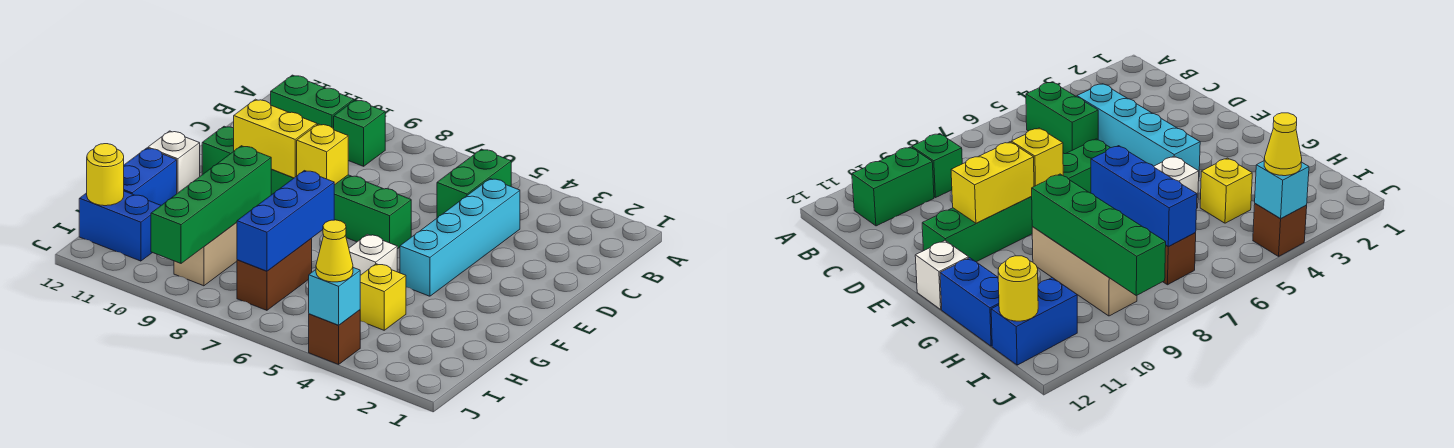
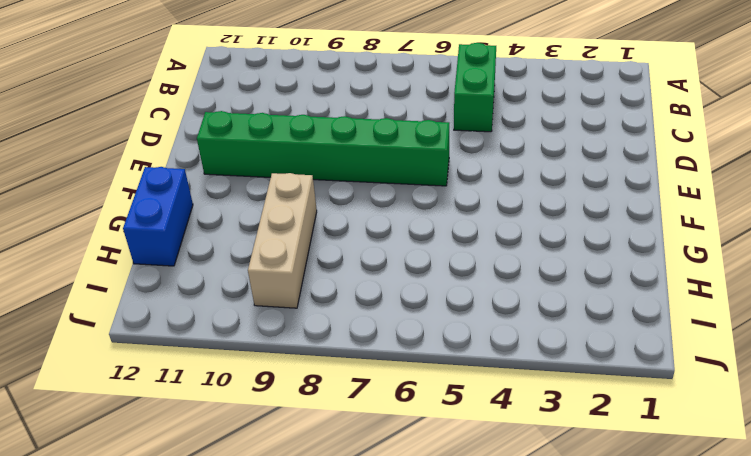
none -> green brick B9 level 1
none -> green brick B10:B11 level 1
none -> cyan brick C4:F4 level 1

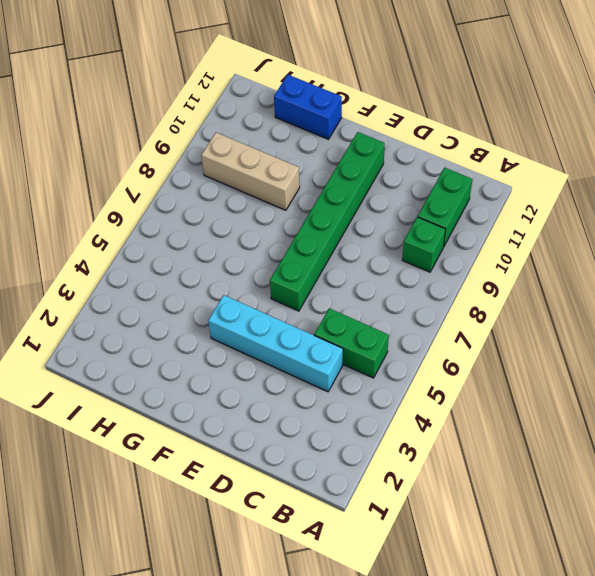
none -> white brick F12 level 1
none -> white brick G5 level 1
none -> yellow brick H4 level 1

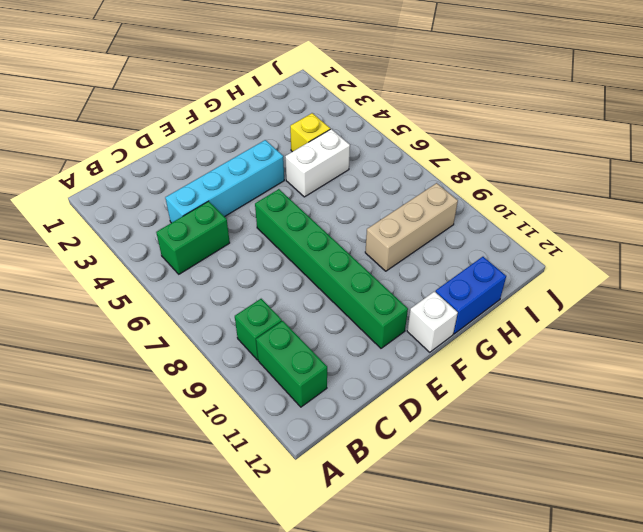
white brick G5:H5 level 1 -> white brick G5 level 1
none -> brown brick H7:I7 level 1
none -> blue brick I11:I12 level 1
none -> brown brick J4 level 1

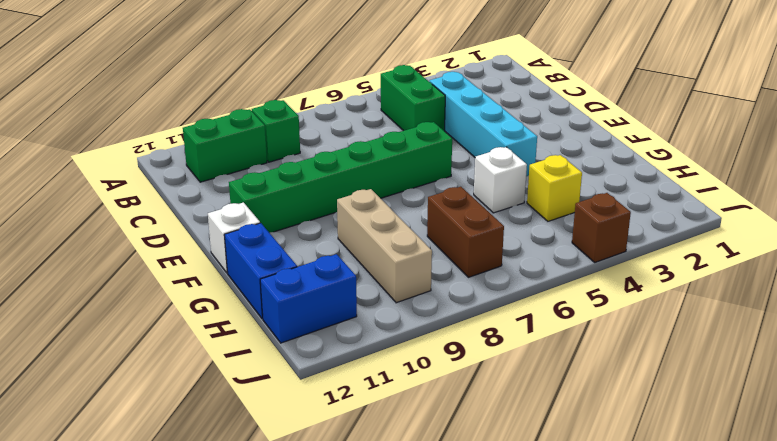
none -> yellow brick E8 level 2
none -> yellow brick E9:E10 level 2
none -> blue brick G7:I7 level 2

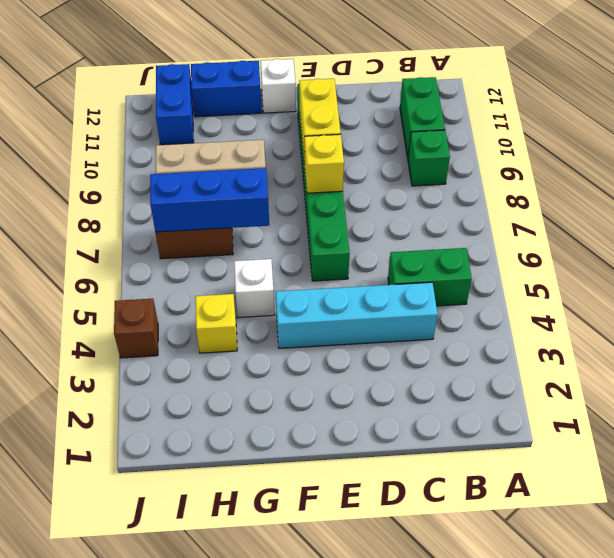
none -> green brick G9:J9 level 2
none -> yellow round brick I12 level 2
none -> cyan brick J4 level 2

